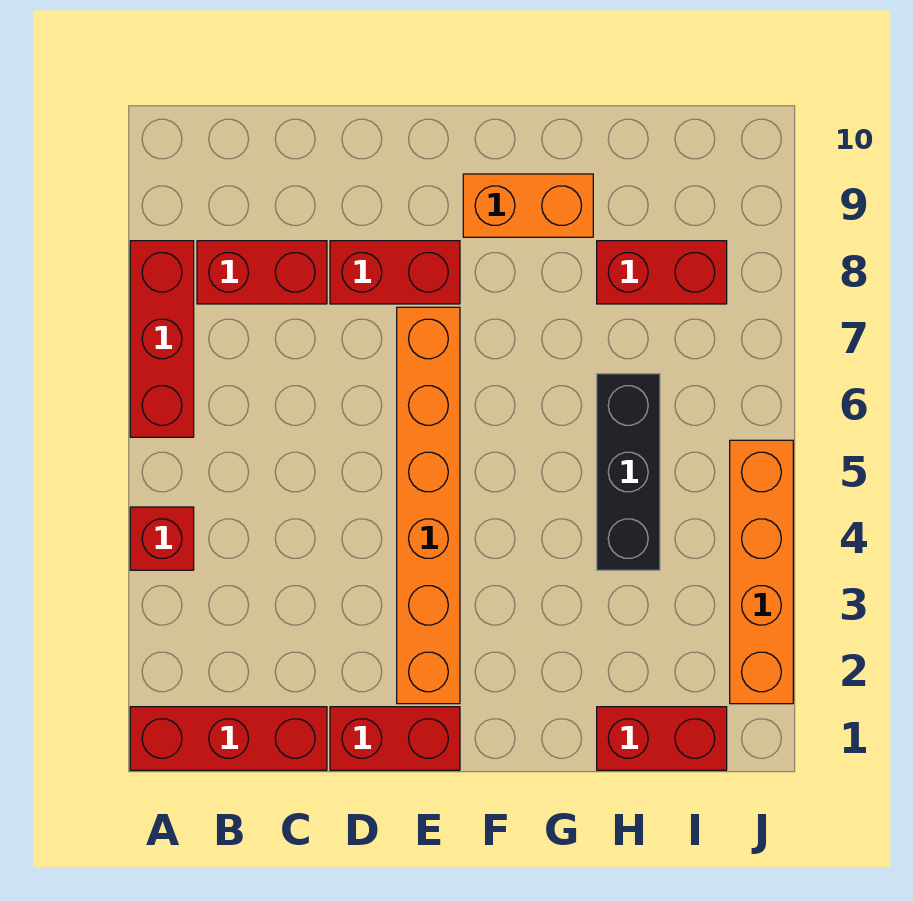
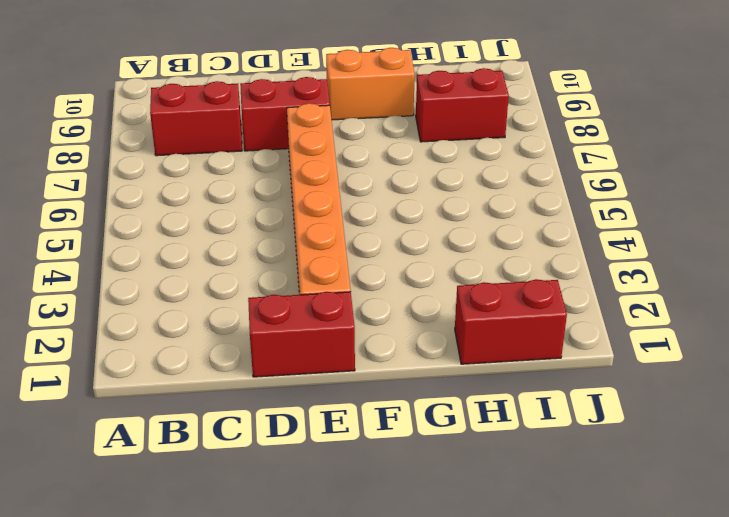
none -> red brick A1:C1 level 1
none -> red brick A4 level 1
none -> red brick A6:A8 level 1

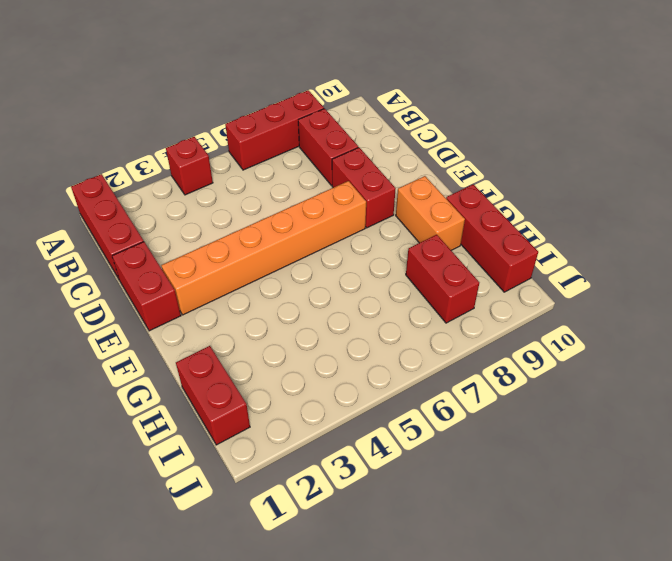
red brick G10:I10 level 1 -> none
none -> black brick H4:H6 level 1
none -> orange brick J2:J5 level 1

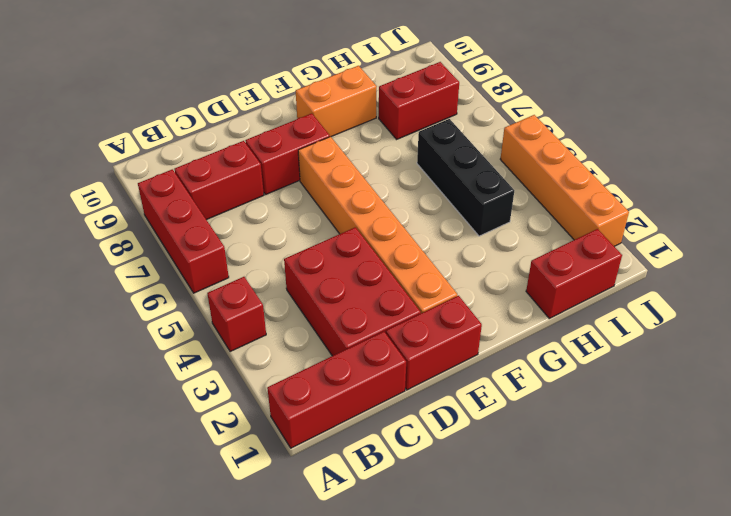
red brick C2:D4 level 1 -> none

